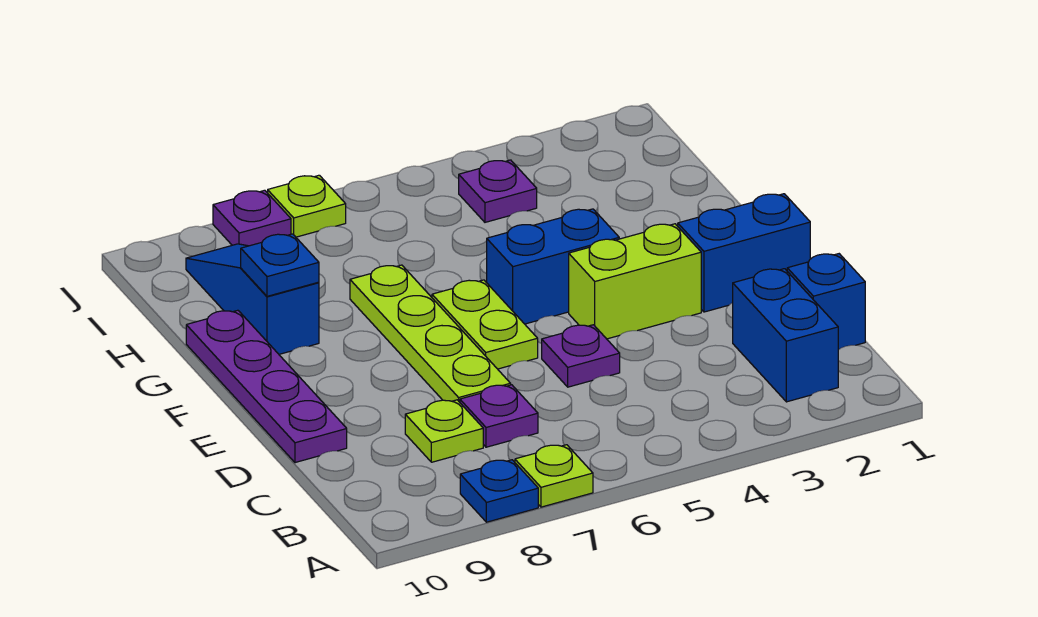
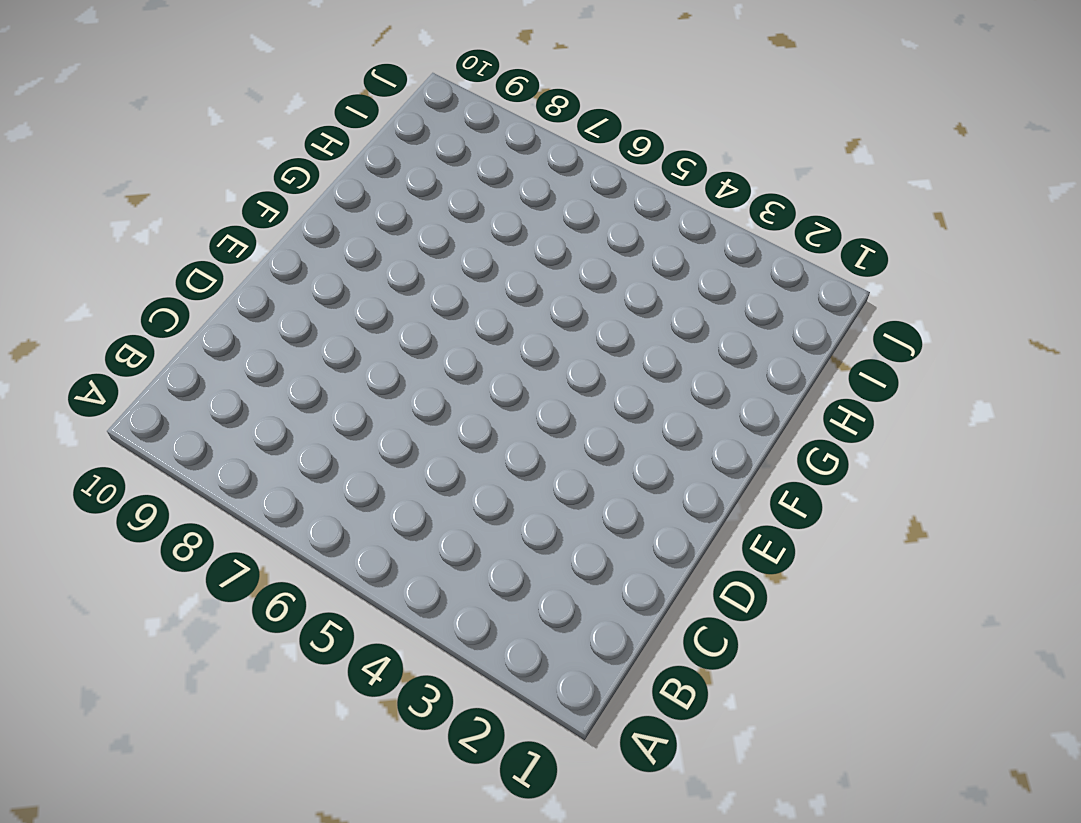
none -> lime plate A7 level 1
none -> blue plate A8 level 1
none -> blue brick B2:C2 level 1

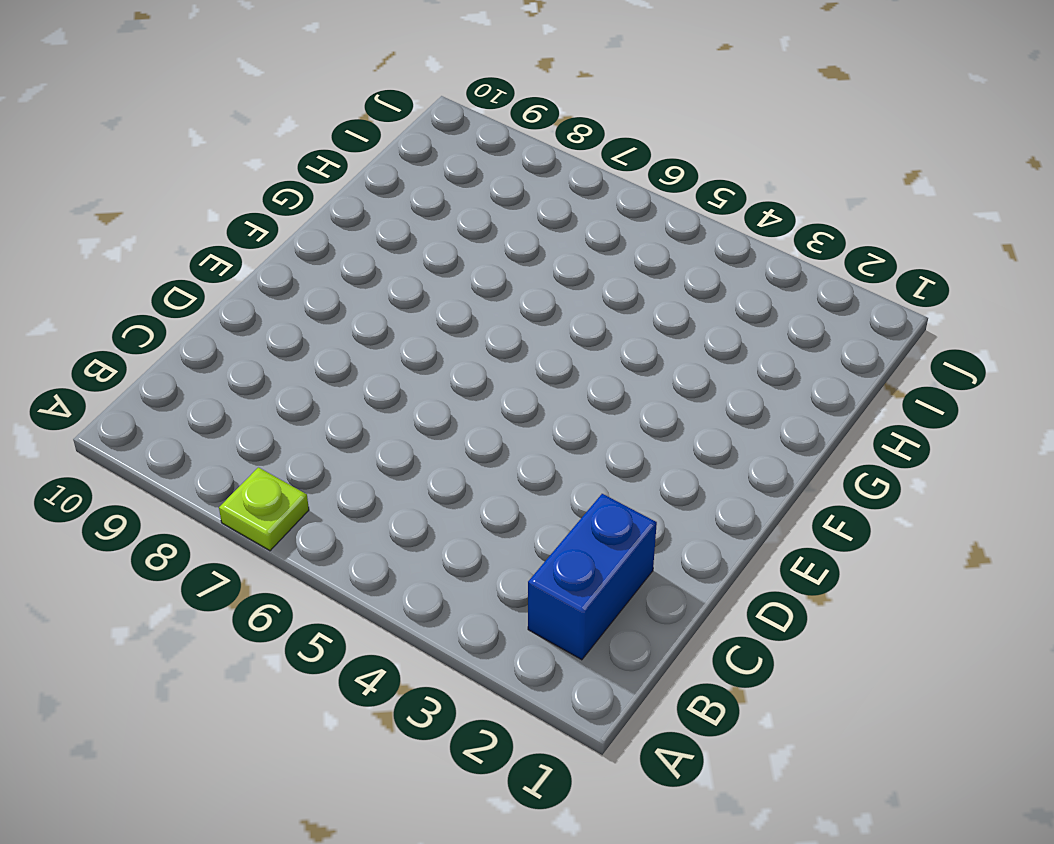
none -> blue plate A8 level 1
none -> blue brick C1 level 1
none -> purple plate C7 level 1

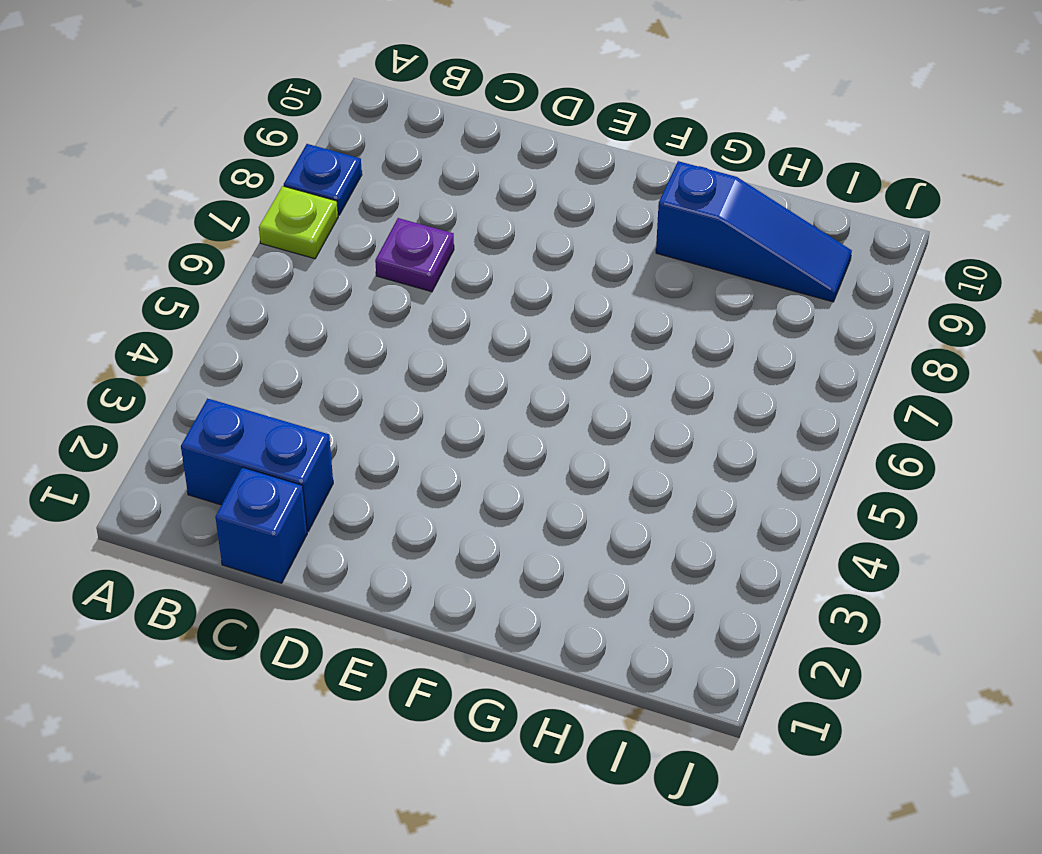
none -> lime plate C8 level 1
none -> purple plate D5 level 1
none -> lime plate D7:G7 level 1

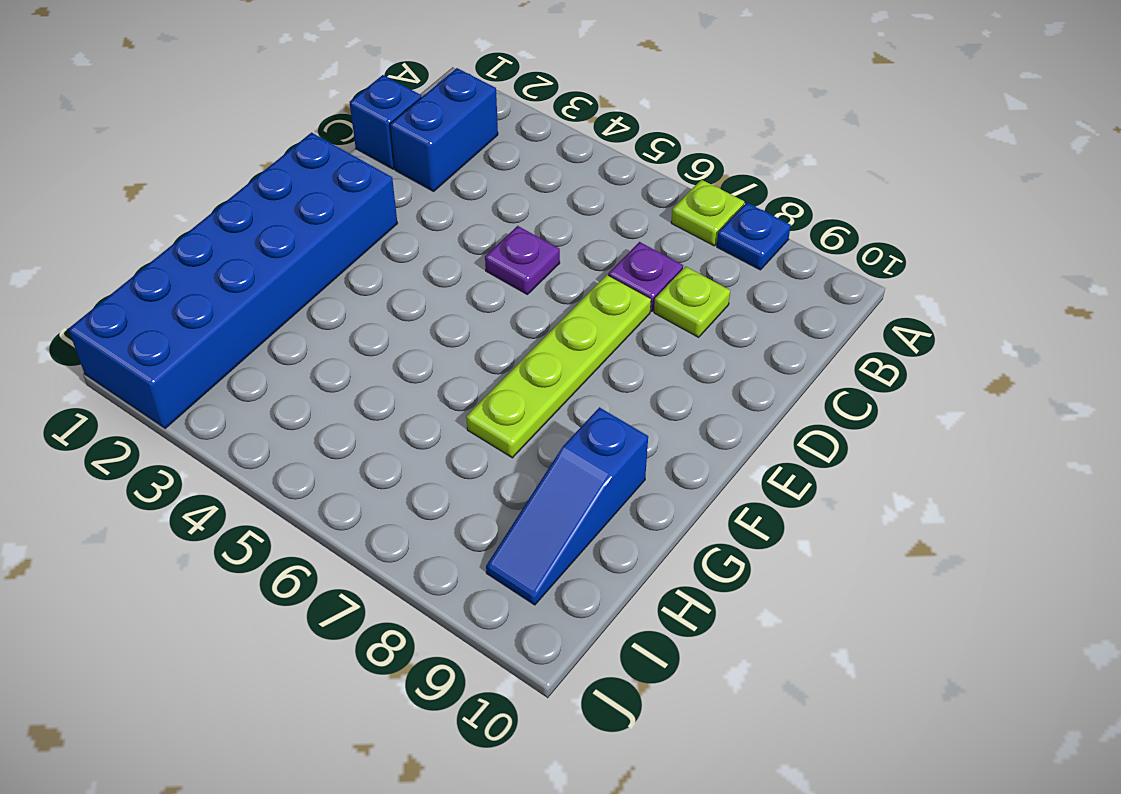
blue brick E1:J2 level 1 -> blue brick E1:E2 level 1
none -> purple plate D10:G10 level 1
none -> lime brick E3:E4 level 1
none -> lime plate E6:F6 level 1

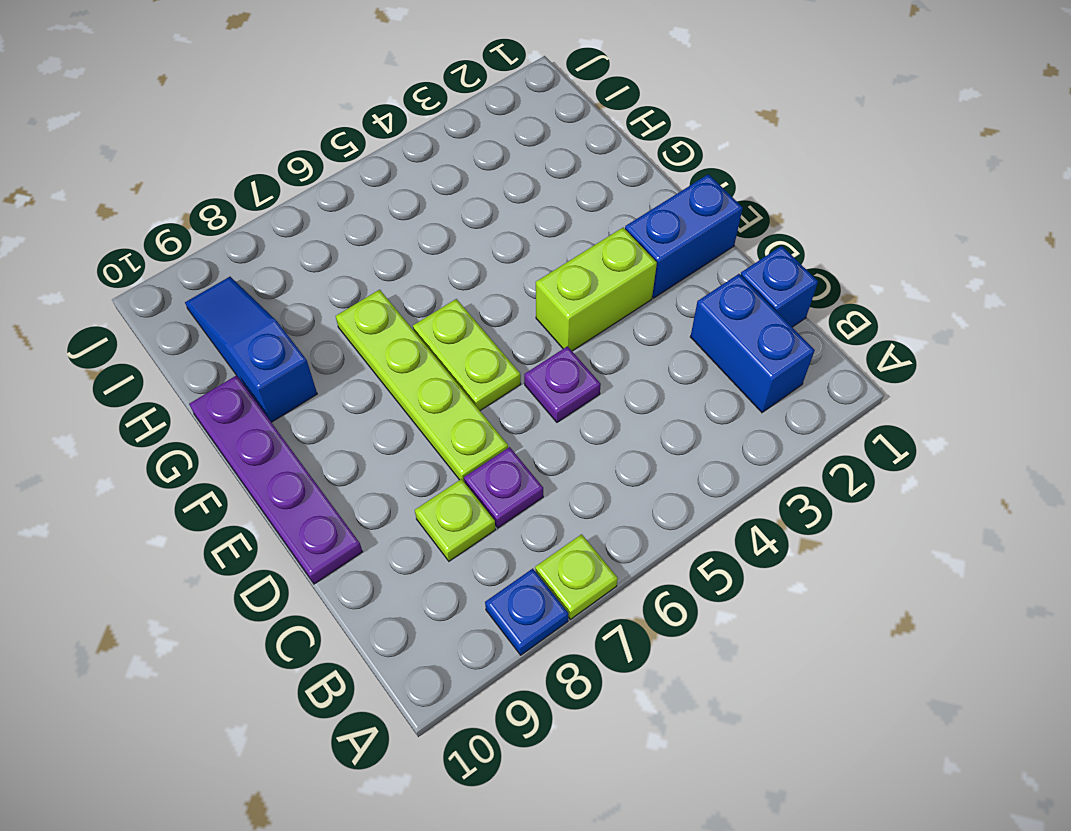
none -> blue brick F4:F5 level 1
none -> purple plate I4 level 1
none -> lime plate J7 level 1

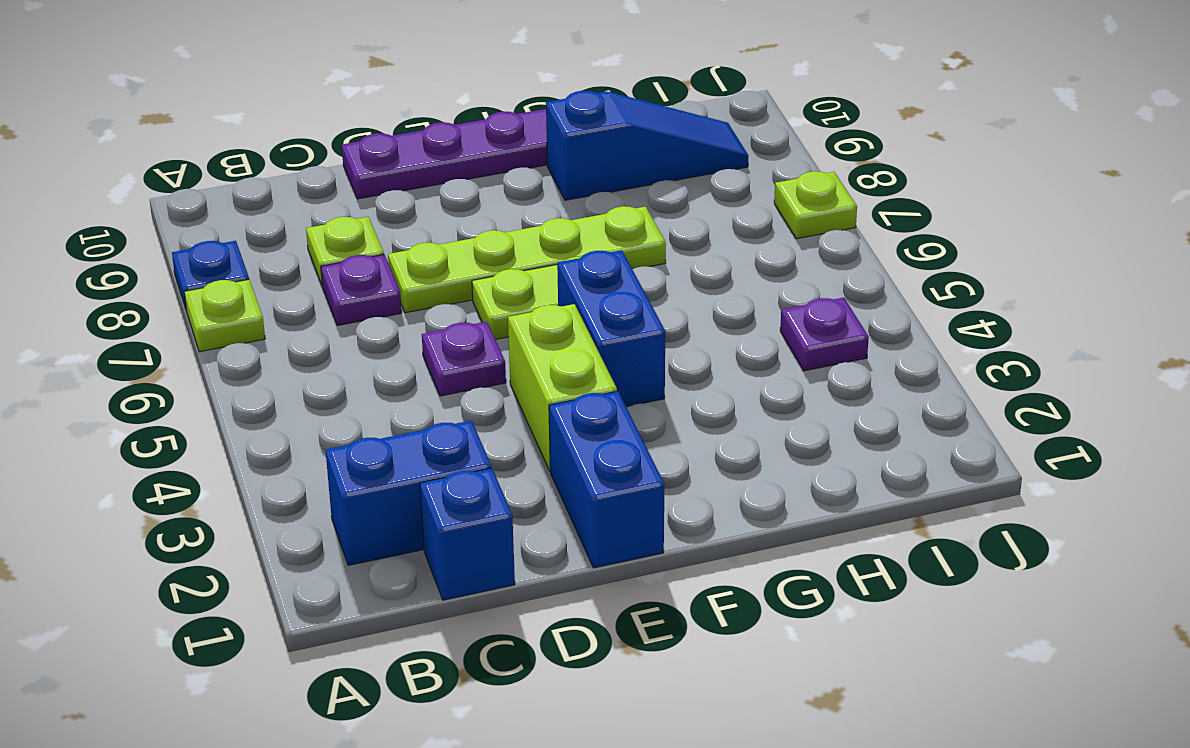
none -> purple plate J8 level 1
none -> blue plate G9 level 2

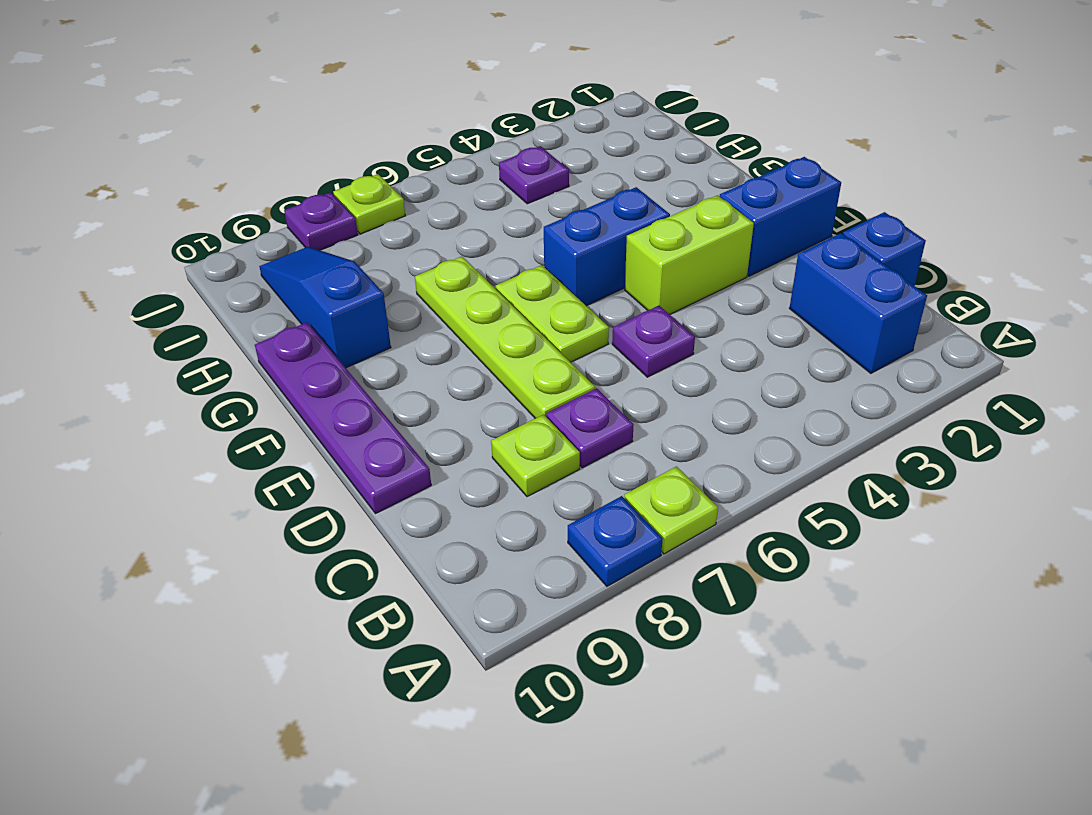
none -> blue plate G9 level 2

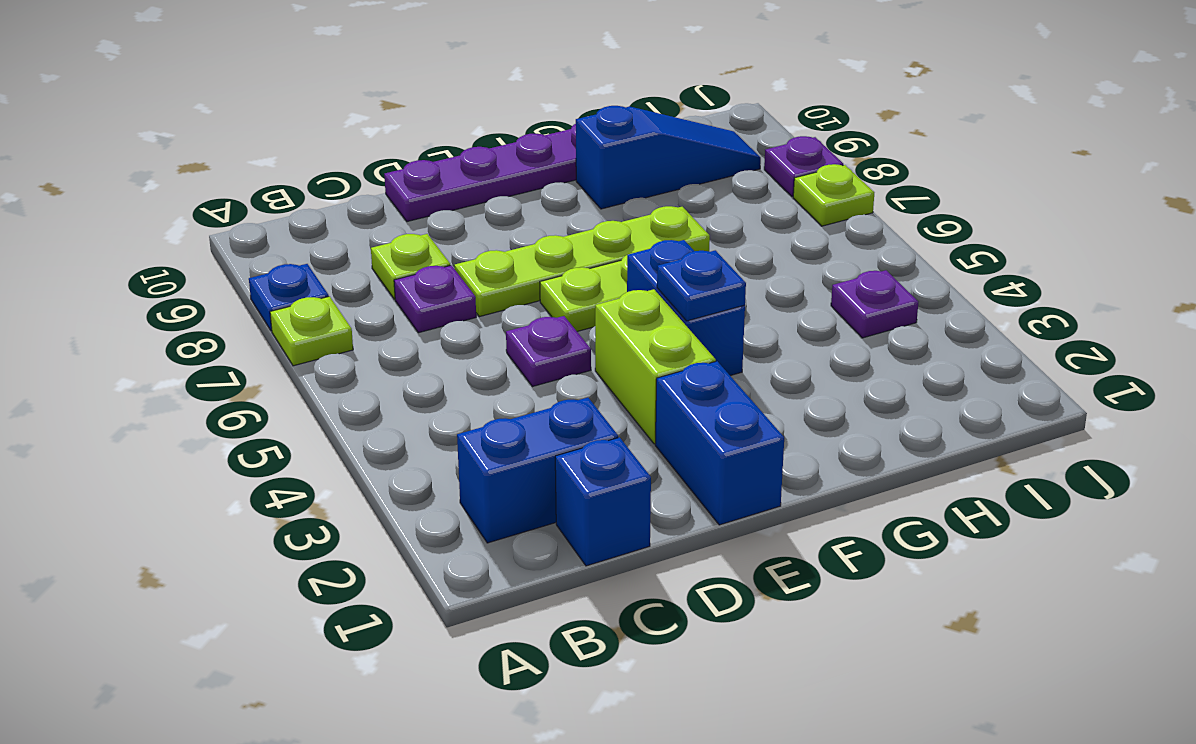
blue plate F4 level 2 -> blue plate G9 level 2

